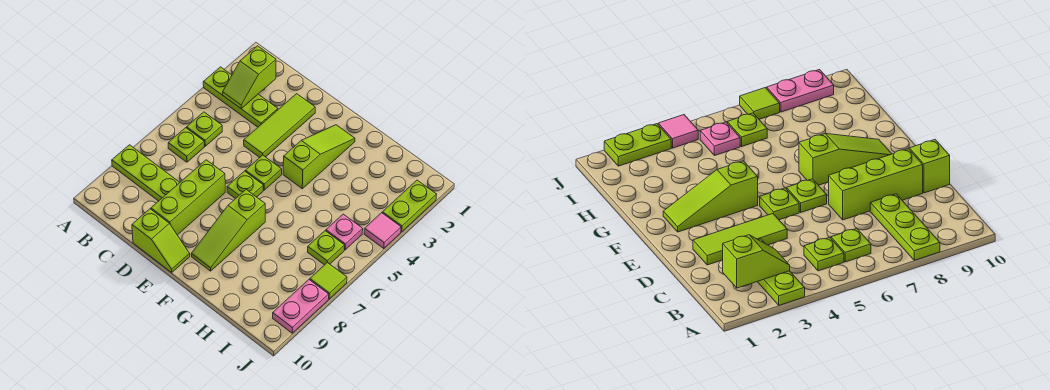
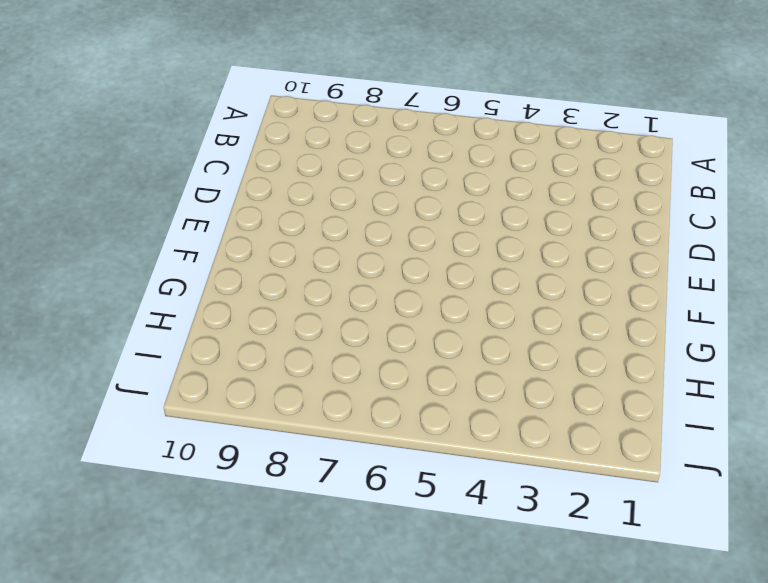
none -> lime plate A3:C3 level 1
none -> lime plate A8:C8 level 1
none -> lime plate B5 level 1

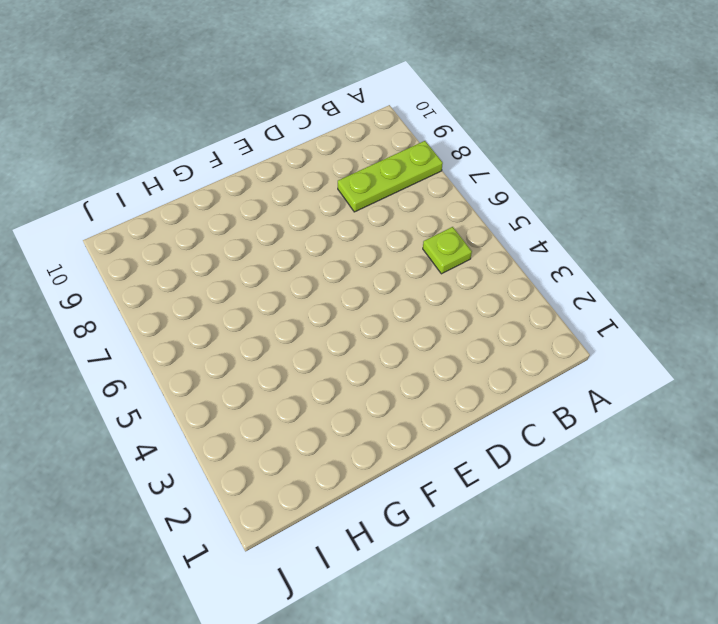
none -> lime plate A3:C3 level 1
none -> lime plate B6 level 1
none -> lime tile D2:D4 level 1

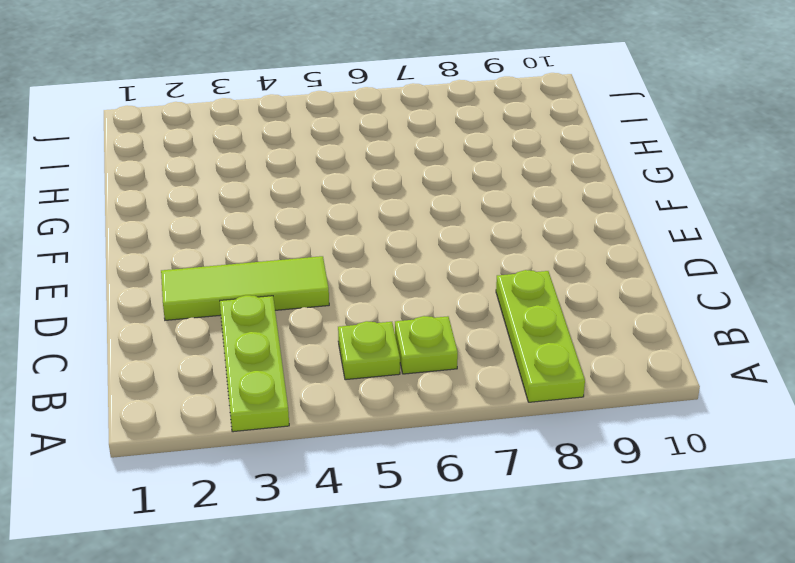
none -> lime brick D7:D9 level 1
none -> lime slope D10:E10 level 1 top D
none -> lime plate E5 level 1

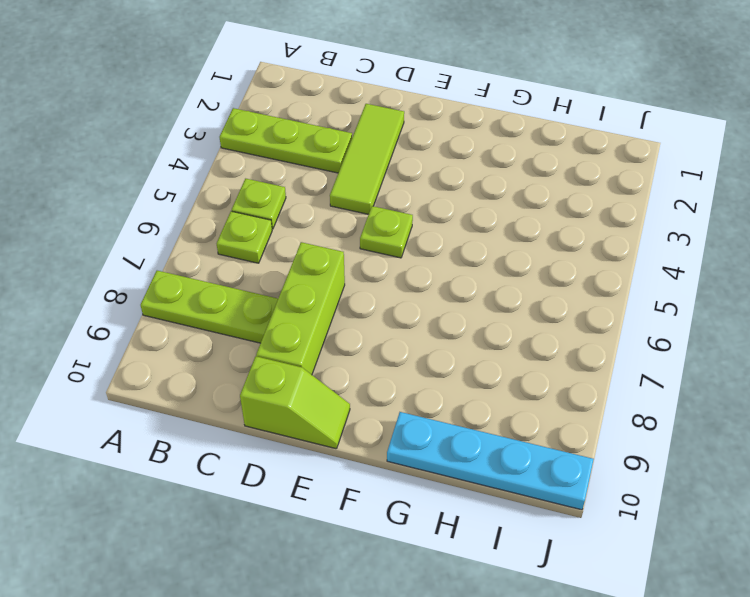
cyan plate G10:J10 level 1 -> none
none -> lime plate E6 level 1
none -> lime slope F2:F4 level 1 top 4
none -> lime slope F7:F9 level 1 top 7

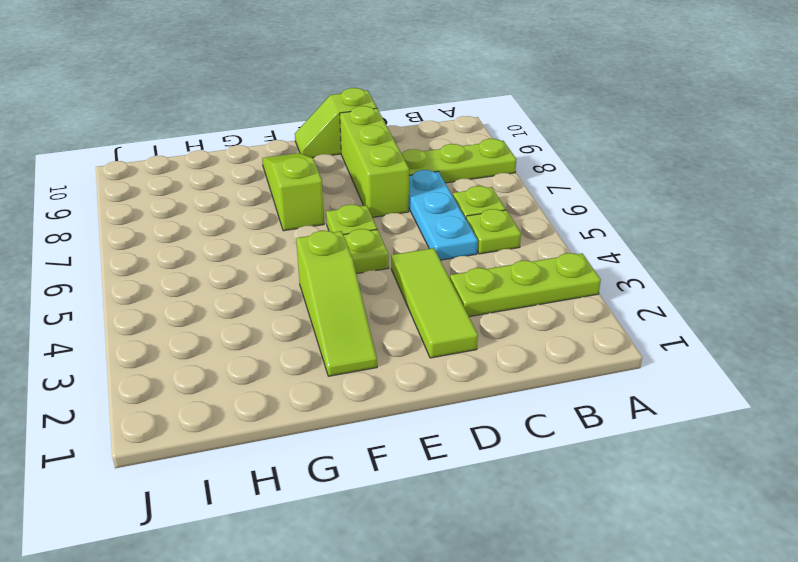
cyan plate C5:C7 level 1 -> none
none -> pink plate I5 level 1
none -> lime plate I6 level 1
none -> lime plate J2:J3 level 1

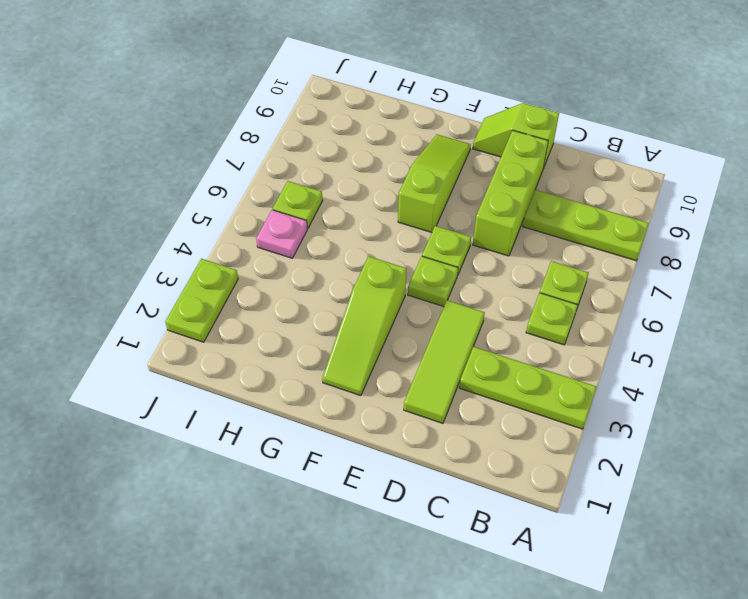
none -> pink tile J4 level 1
none -> lime tile J7 level 1
none -> pink plate J8:J9 level 1

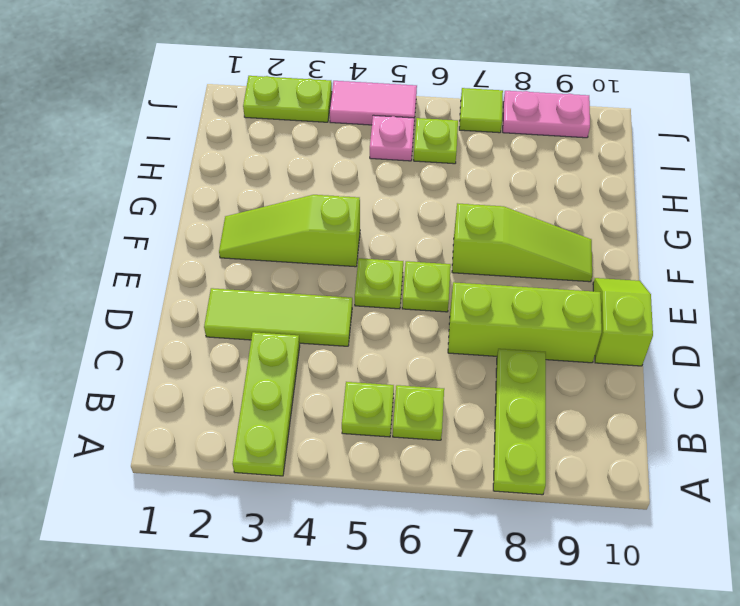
pink tile J4:J5 level 1 -> pink tile J4 level 1
none -> lime slope B2:B3 level 2 top 2

